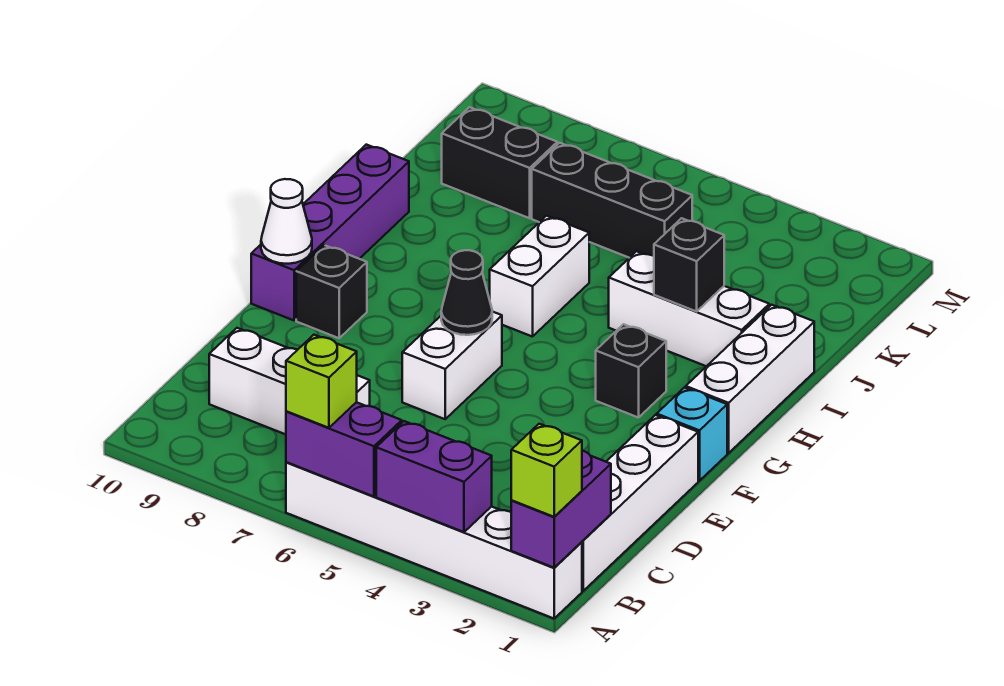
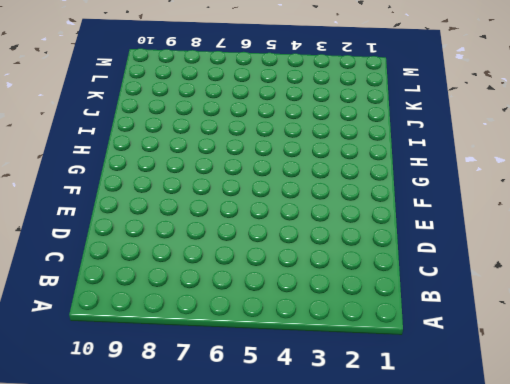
none -> white brick A1:A6 level 1
none -> white brick B1:E1 level 1
none -> white brick C7:C9 level 1

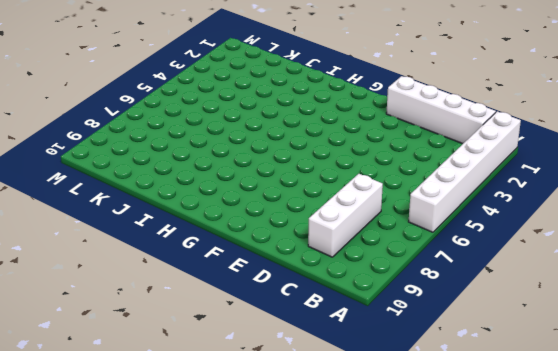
none -> white brick E6:F6 level 1
none -> cyan brick F1 level 1
none -> black brick F9 level 1

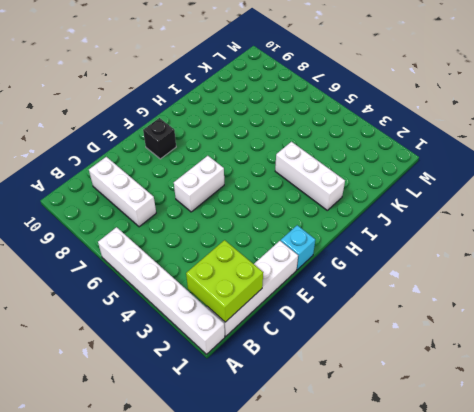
lime brick B1:C2 level 2 -> purple brick A1:B1 level 2
none -> purple brick F10:I10 level 1
none -> white brick G1:I1 level 1
none -> black brick G3 level 1

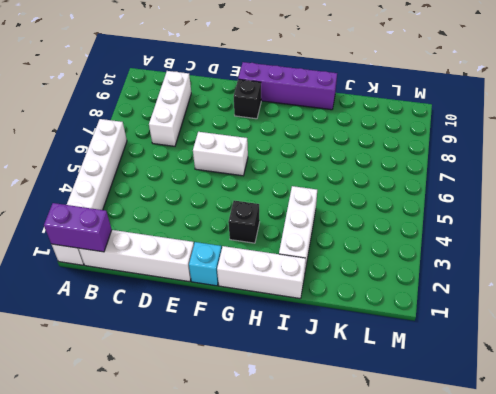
none -> white brick H6:I6 level 1
none -> black brick K5:K7 level 1
none -> black brick K8:K9 level 1

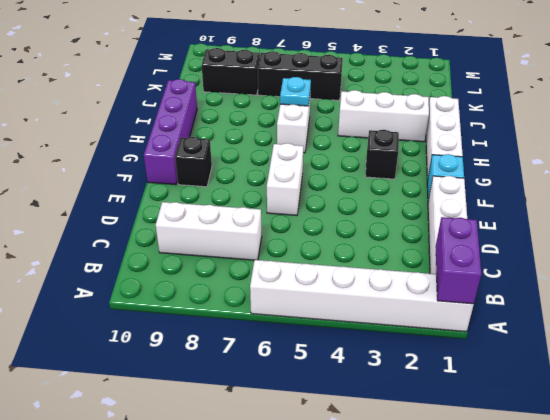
cyan plate I6 level 2 -> none
none -> purple brick A3:A4 level 2
none -> purple brick A5:A6 level 2
none -> black cone F6 level 2

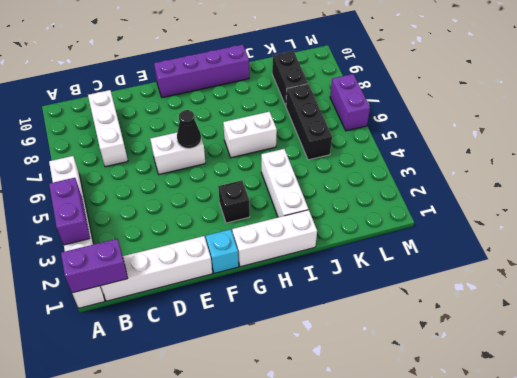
purple brick M6:M7 level 1 -> purple brick A5:A6 level 2
none -> black brick F9 level 1
none -> white cone F10 level 2
none -> black brick I3 level 2

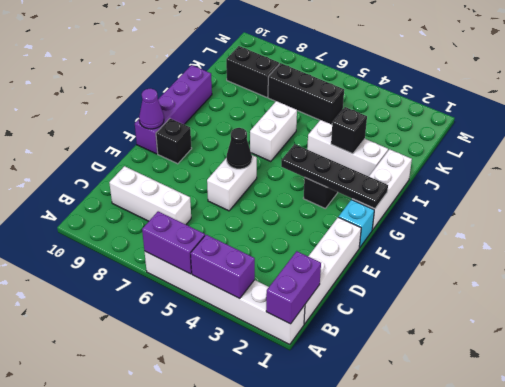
purple cone F10 level 2 -> white cone F10 level 2
black plate G1:G4 level 2 -> none
none -> lime brick A1 level 3
none -> lime brick A6 level 3

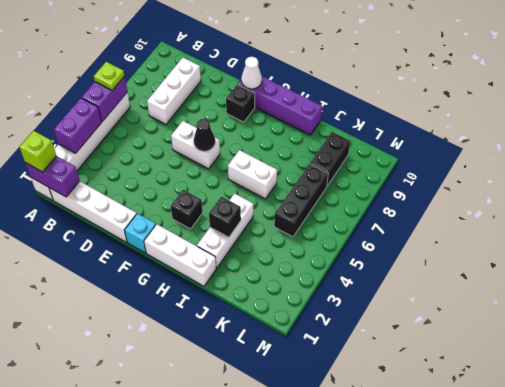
lime plate A6 level 3 -> lime brick A6 level 3

